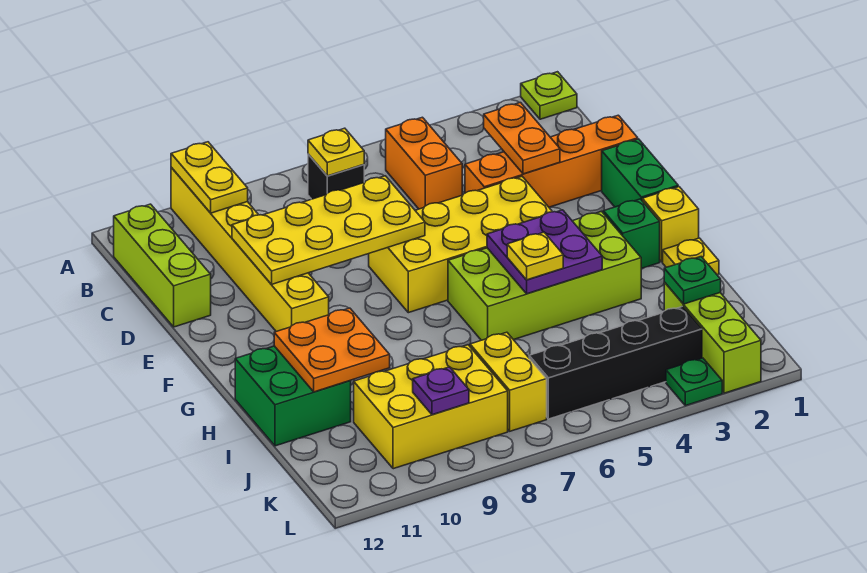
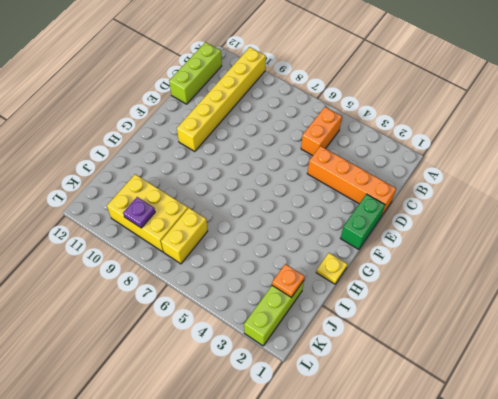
orange plate J2 level 2 -> green plate J2 level 2
none -> lime plate A1 level 1
none -> black brick B7 level 1
none -> yellow brick E4:F7 level 1

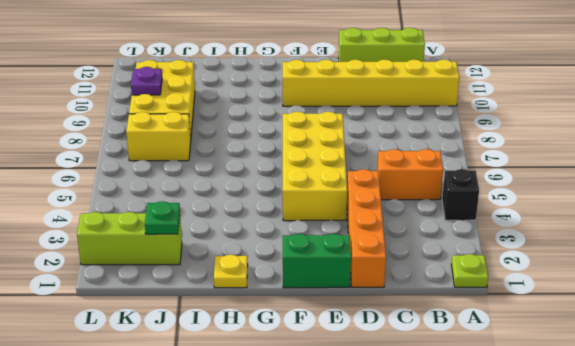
black brick A4 level 1 -> black brick B7 level 1
none -> yellow brick G1 level 1
none -> green brick G2 level 1
none -> lime brick G3:H6 level 1

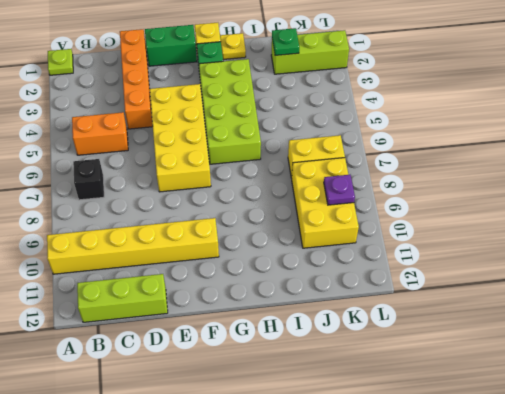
none -> green brick H11:I12 level 1
none -> black brick K3:K6 level 1
none -> green plate L3 level 1

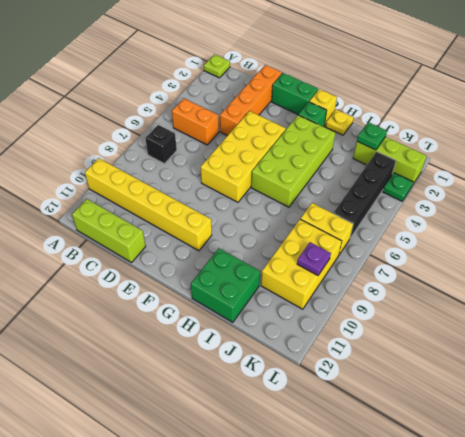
none -> yellow plate A10:B10 level 2
none -> yellow plate B7 level 2
none -> orange plate C3:D3 level 2

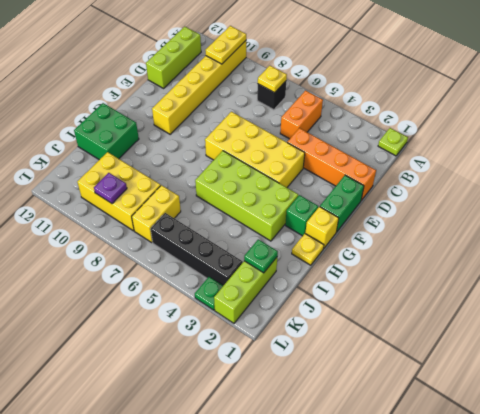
none -> orange plate C3:D3 level 2
none -> yellow plate D7:E10 level 2
none -> purple plate G4:H5 level 2

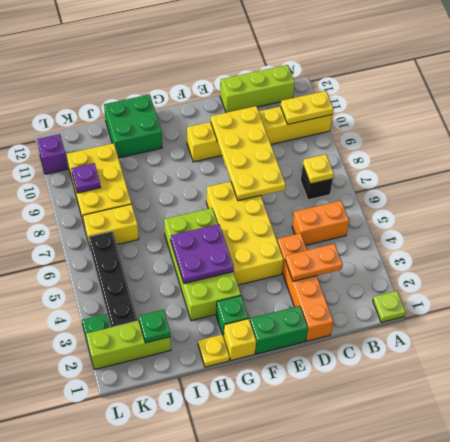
purple brick L11 level 1 -> none
none -> orange plate H10:I11 level 2
none -> yellow plate H5 level 3

